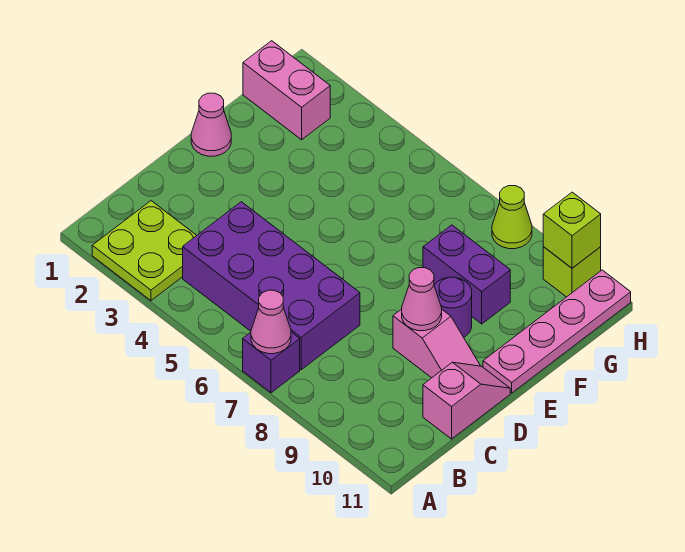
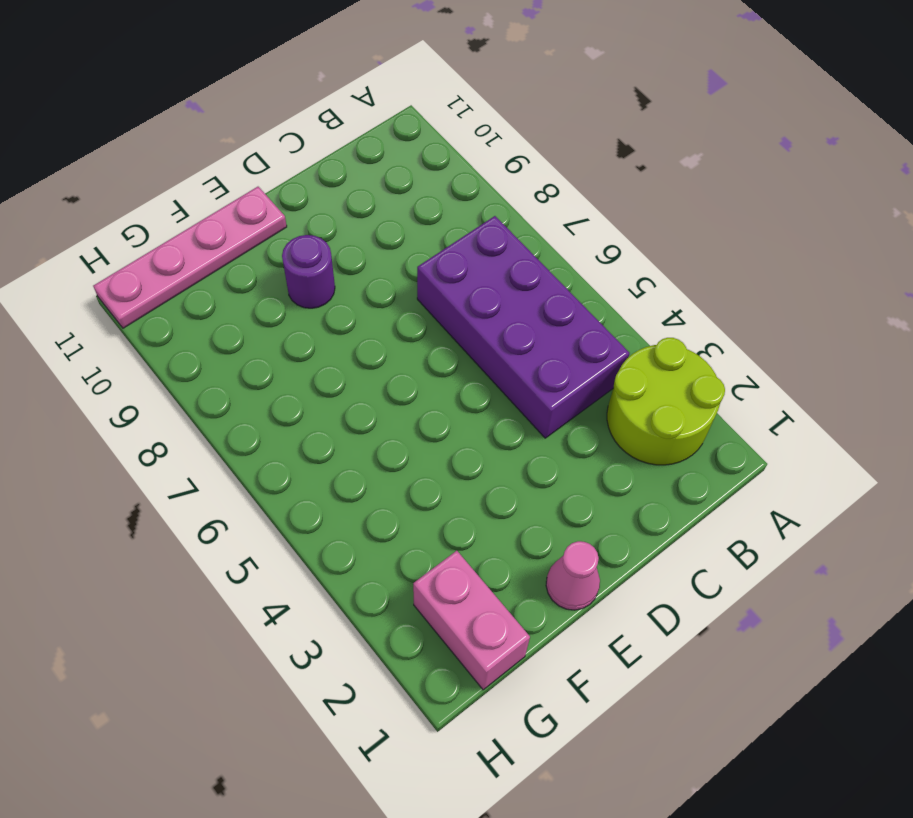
lime round brick A2:B3 level 1 -> lime plate A2:B3 level 1
none -> purple brick A7 level 1
none -> pink slope C11:D11 level 1 top C
none -> pink slope D9:D10 level 1 top 9

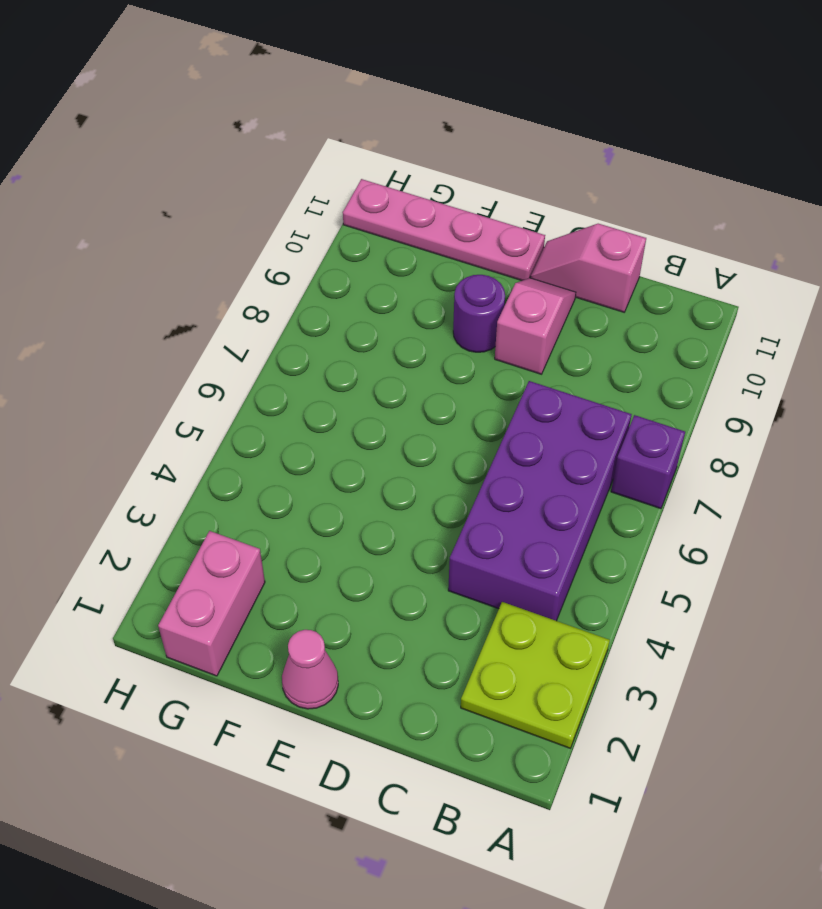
none -> purple brick F8:F9 level 1
none -> lime cone H8 level 1
none -> lime brick H10 level 1

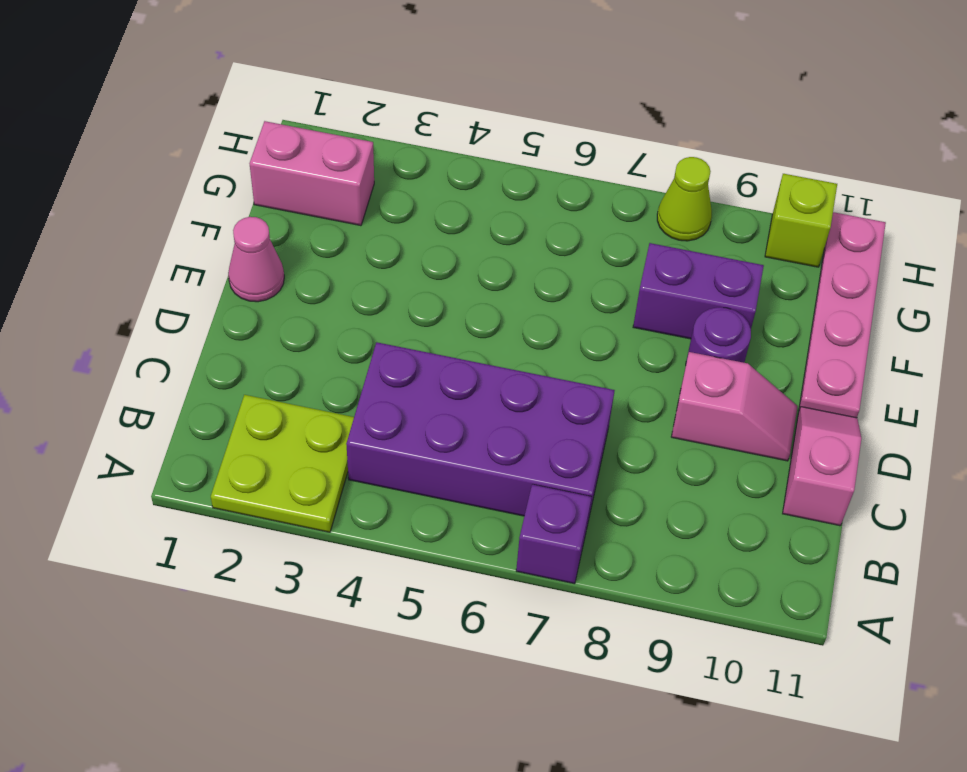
none -> pink cone A7 level 2
none -> pink cone D9 level 2
none -> lime brick H10 level 2

